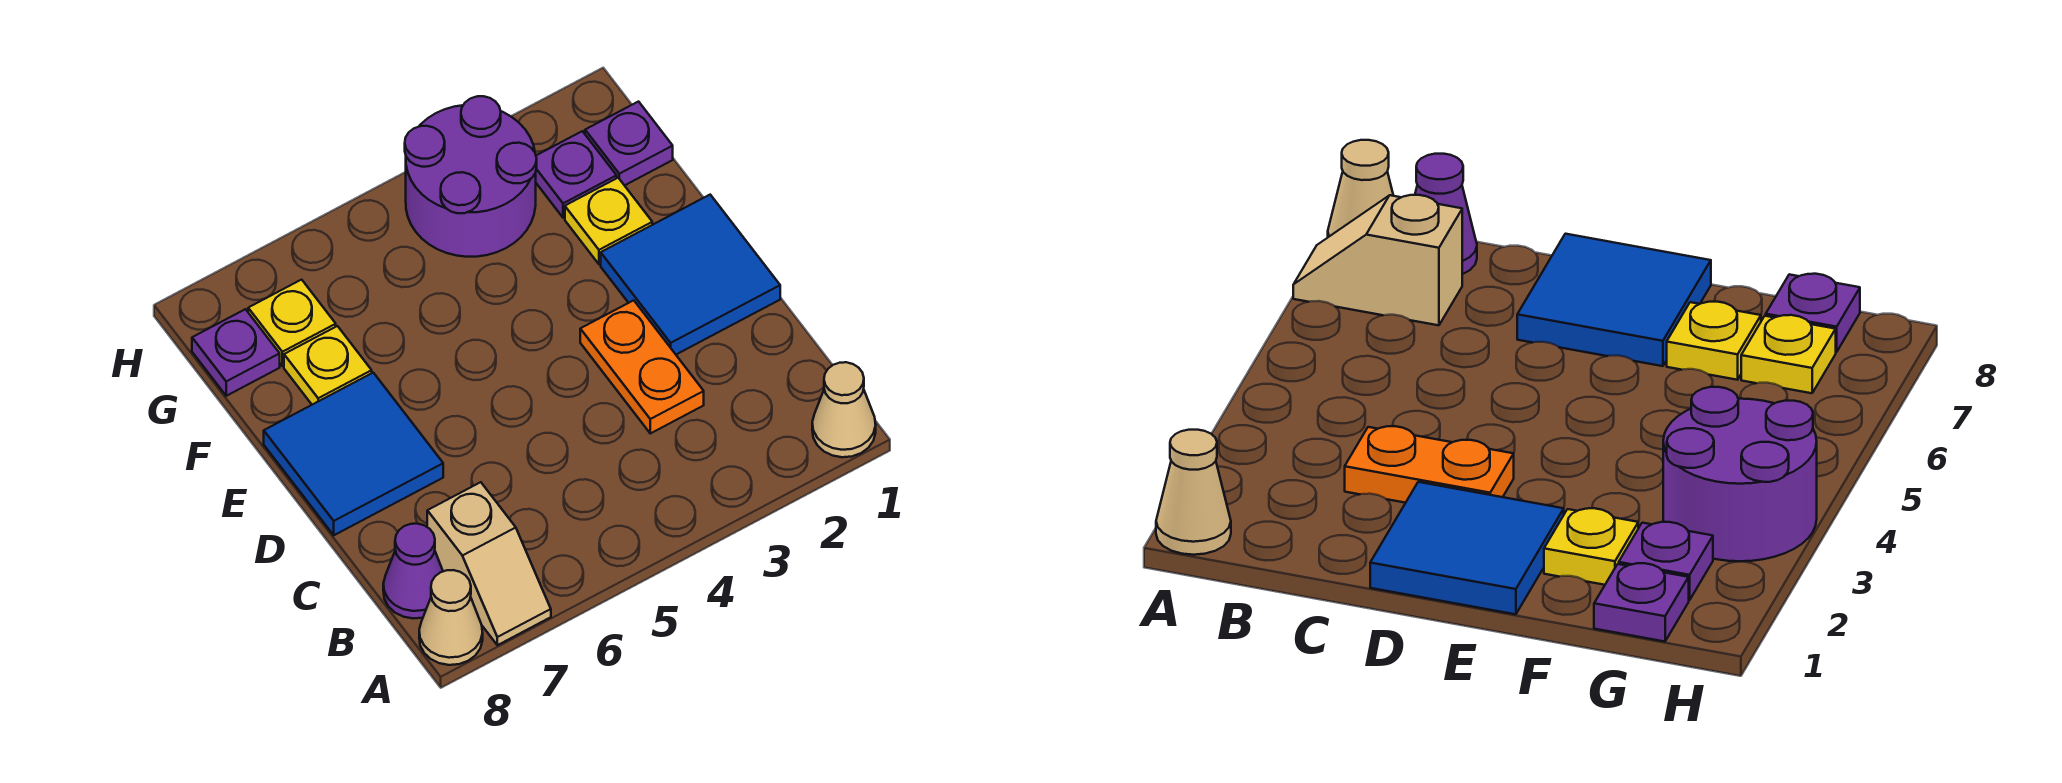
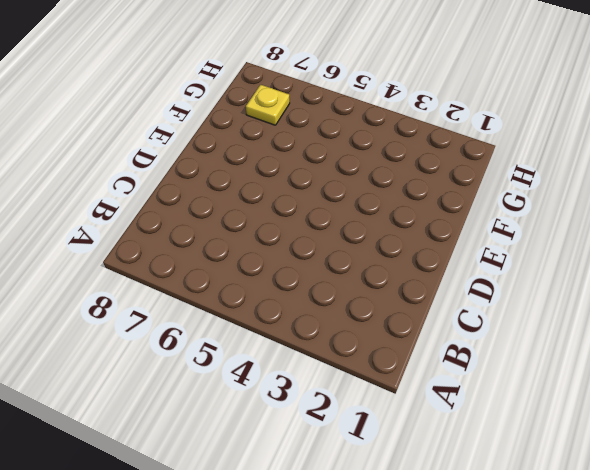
none -> tan cone A1 level 1
none -> tan slope A7:B7 level 1 top B
none -> tan cone A8 level 1

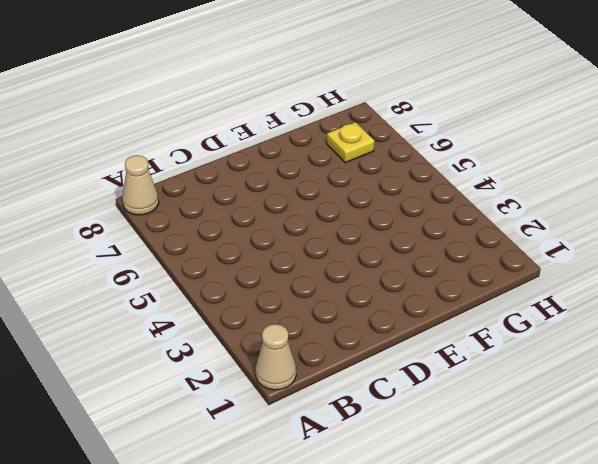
none -> tan slope A7:B7 level 1 top B
none -> purple cone B8 level 1
none -> orange plate C3:D3 level 1

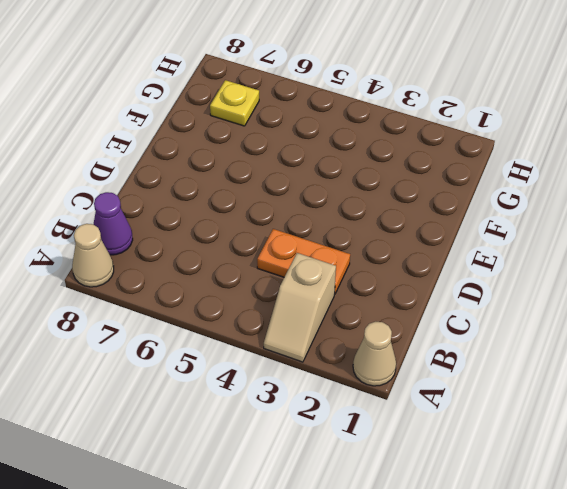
tan slope A3:B3 level 1 top B -> tan slope A7:B7 level 1 top B
orange plate C3:C4 level 1 -> orange plate C3:D3 level 1
none -> blue tile D1:E2 level 1
none -> blue tile D7:E8 level 1
none -> yellow plate F2 level 1

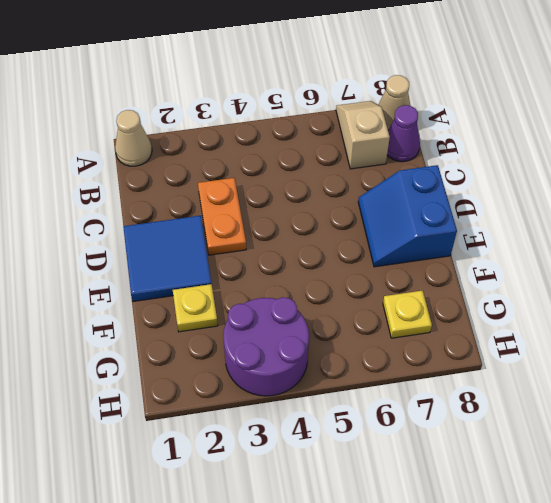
blue slope D7:E8 level 1 top 8 -> blue tile D7:E8 level 1
none -> yellow plate F7 level 1
none -> purple plate G1 level 1
none -> purple plate G2 level 1

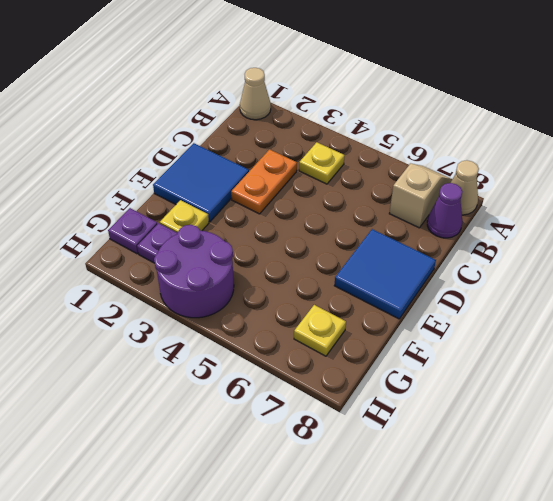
yellow plate B4 level 1 -> yellow plate F7 level 1
none -> purple plate G8 level 1

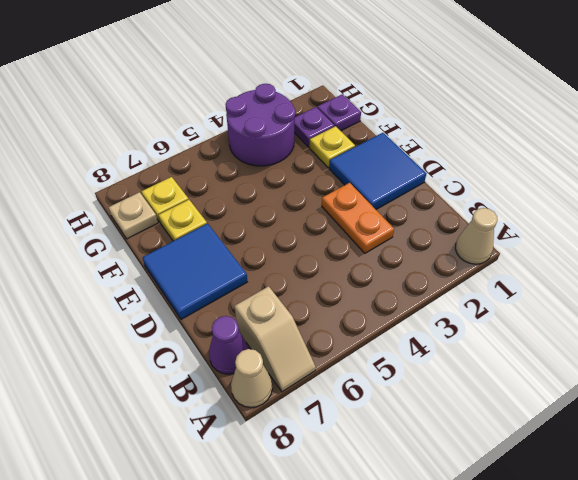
tan plate G8 level 1 -> purple plate G8 level 1

